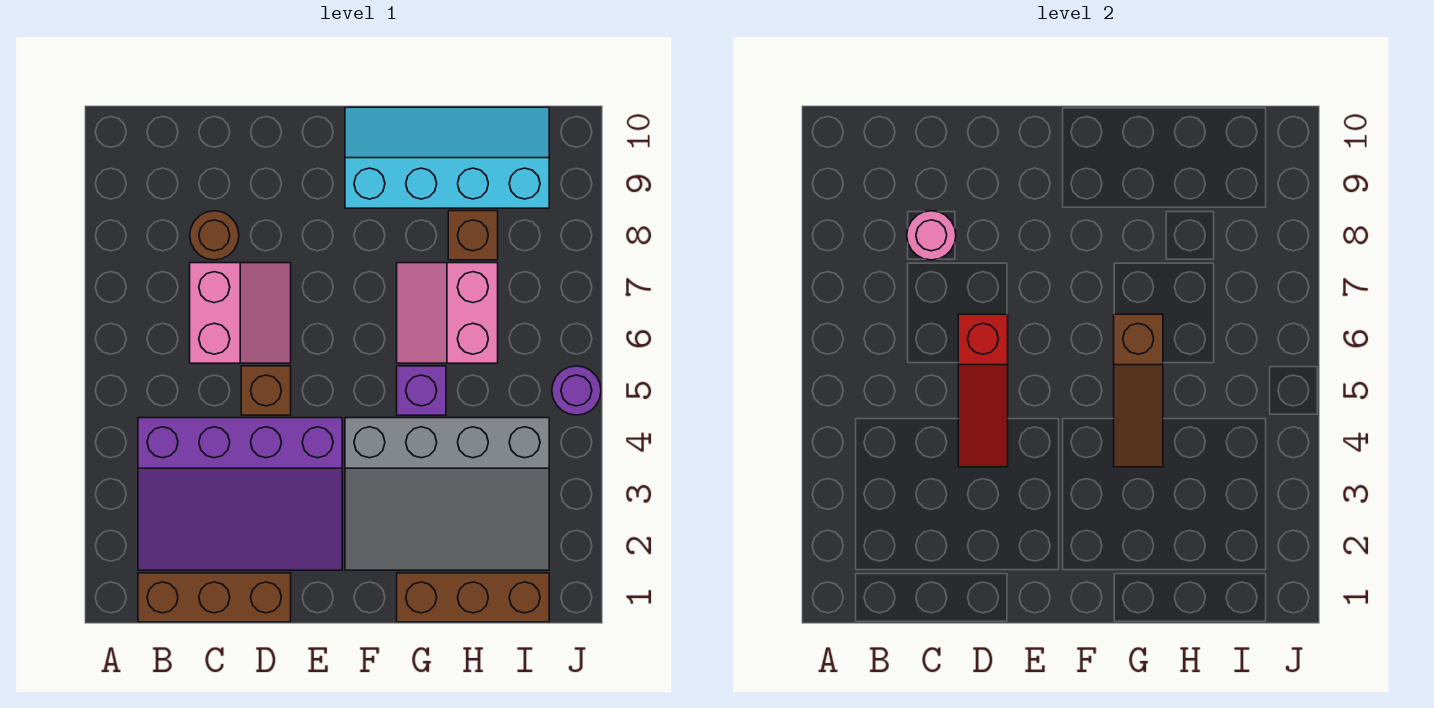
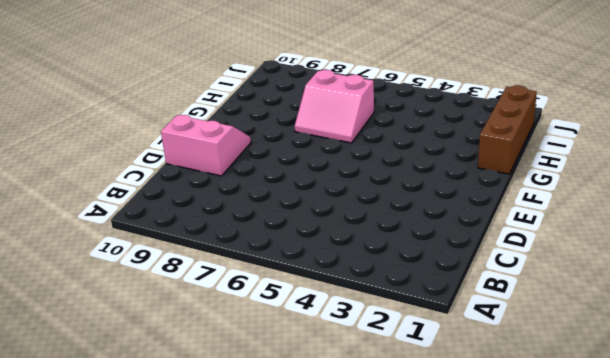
pink slope D9:E10 level 1 top D -> pink slope C6:D7 level 1 top C
none -> brown brick B1:D1 level 1
none -> purple slope B2:E4 level 1 top 4
none -> brown round brick C8 level 1

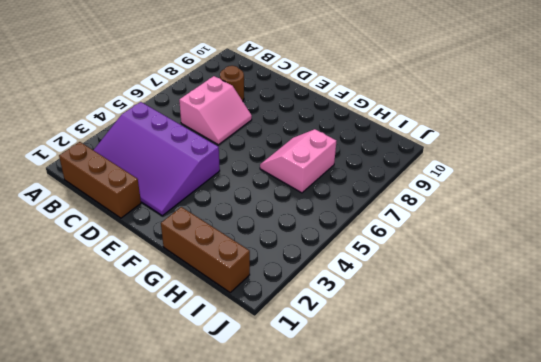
none -> brown brick D5 level 1
none -> grey slope F2:I4 level 1 top 4
none -> cyan slope F9:I10 level 1 top 9

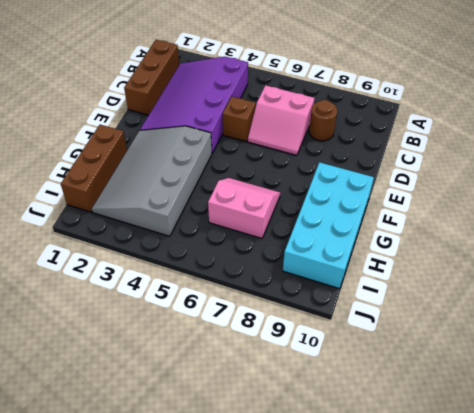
cyan brick F9:I10 level 1 -> cyan slope F9:I10 level 1 top 9
none -> purple brick G5 level 1
none -> brown brick H8 level 1
none -> purple round brick J5 level 1

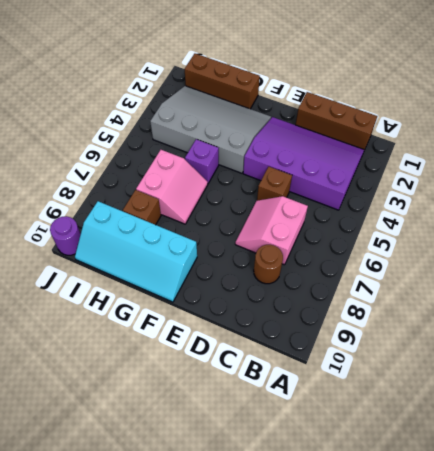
purple round brick J10 level 1 -> purple round brick J5 level 1
none -> pink round brick C8 level 2
none -> red slope D4:D6 level 2 top 6
none -> brown slope G4:G6 level 2 top 6

